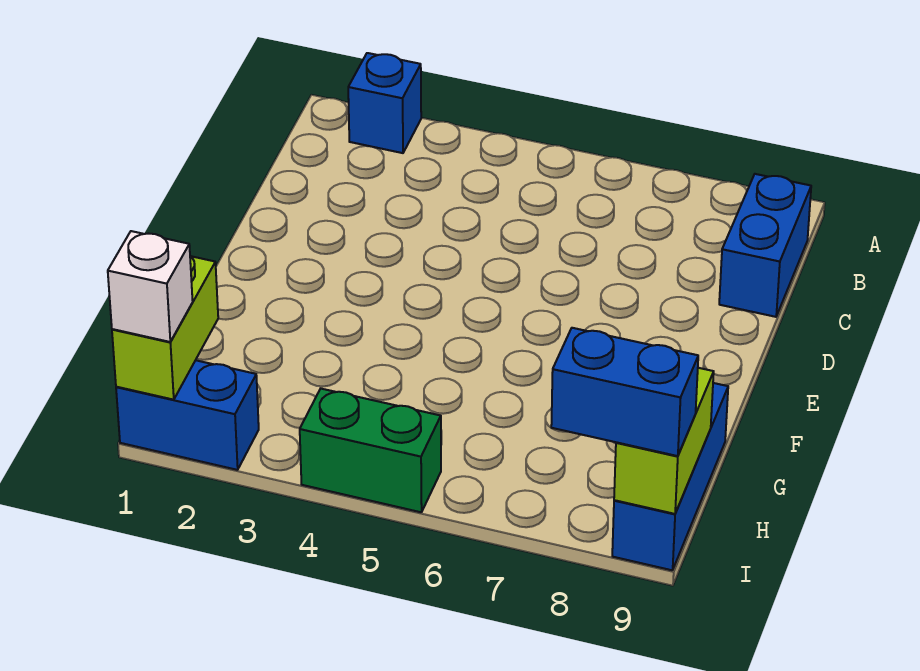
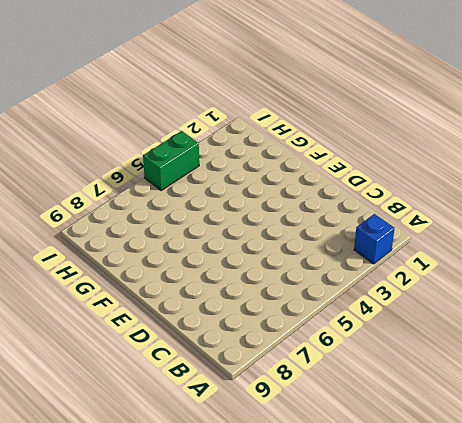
none -> blue brick B9:C9 level 1
none -> blue brick G9:I9 level 1

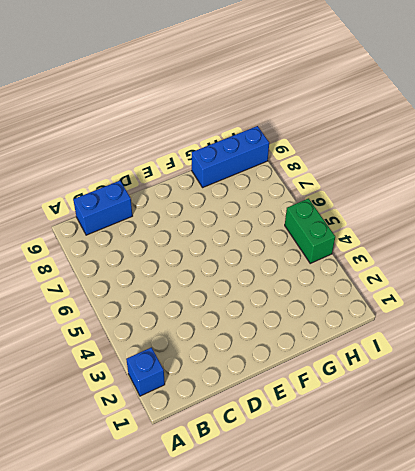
none -> blue brick I1:I2 level 1
none -> lime brick H1:I1 level 2

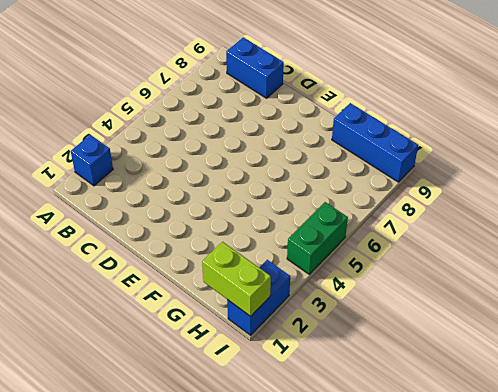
none -> lime brick H9:I9 level 2
none -> white brick I1 level 3

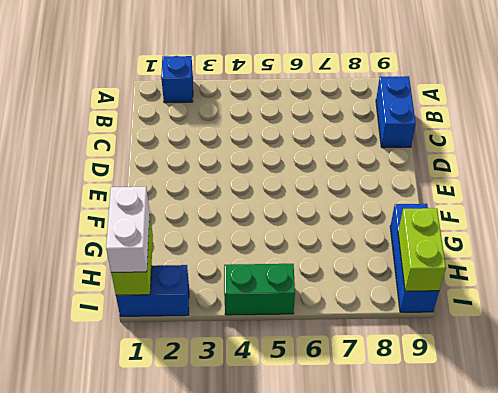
white brick H1:I1 level 3 -> white brick I1 level 3
none -> blue brick I8:I9 level 3

